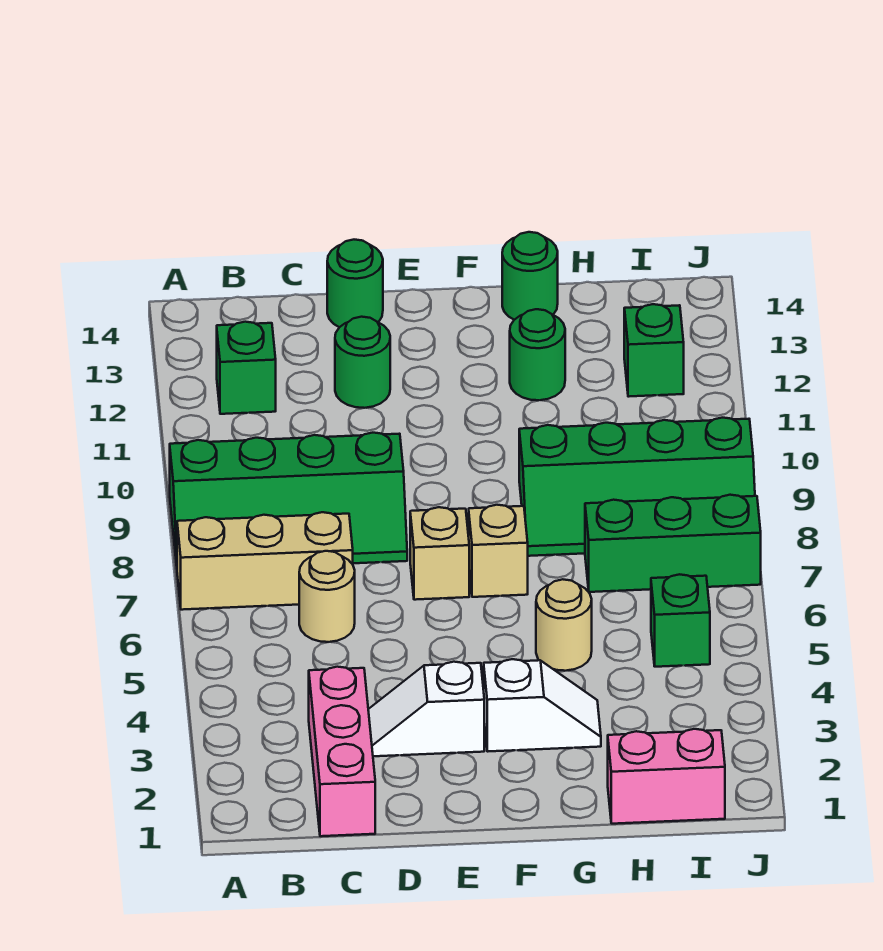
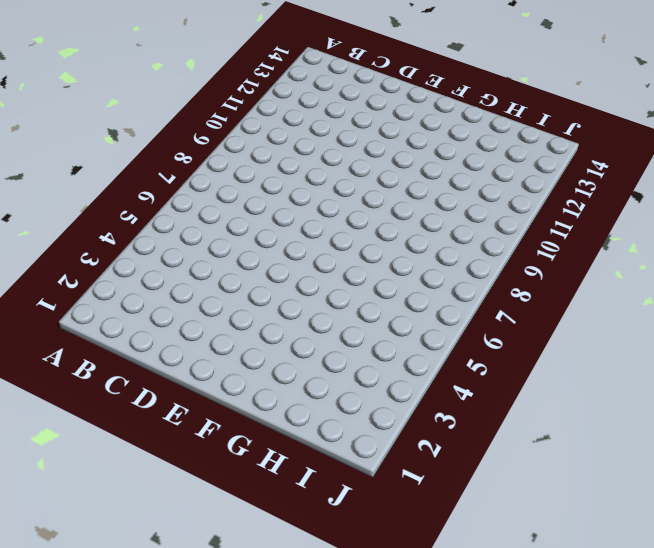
none -> tan brick A7:C7 level 1
none -> green slope A8:D9 level 1 top 9
none -> green brick B12 level 1

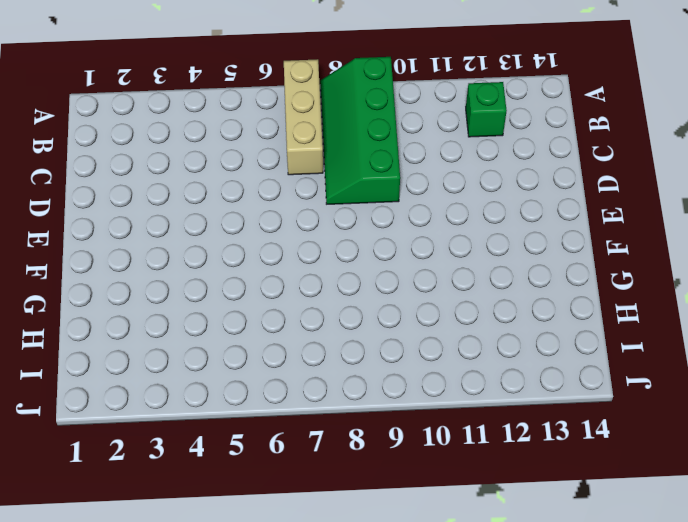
none -> pink brick C1:C3 level 1
none -> tan round brick C6 level 1
none -> white slope D3:E3 level 1 top E

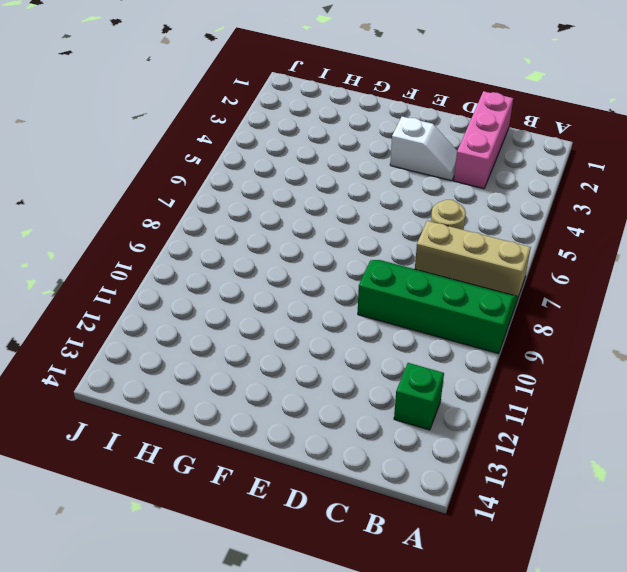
none -> green round brick D12 level 1
none -> green round brick D14 level 1
none -> tan brick E7 level 1

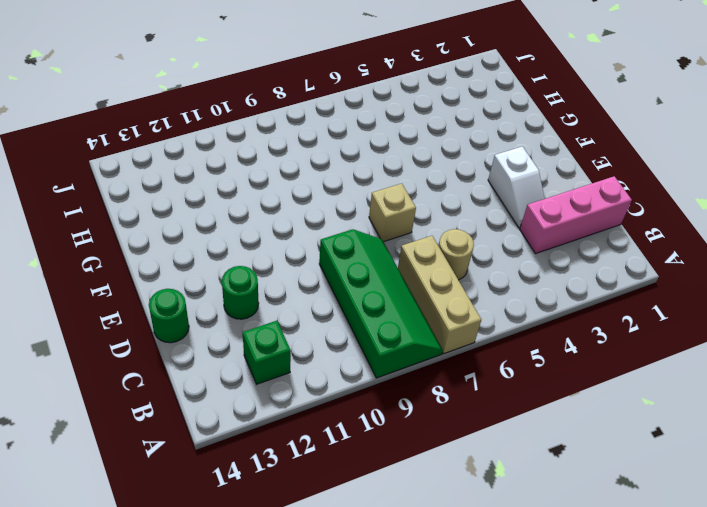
none -> white slope F3:G3 level 1 top F
none -> tan brick F7 level 1
none -> tan round brick G5 level 1

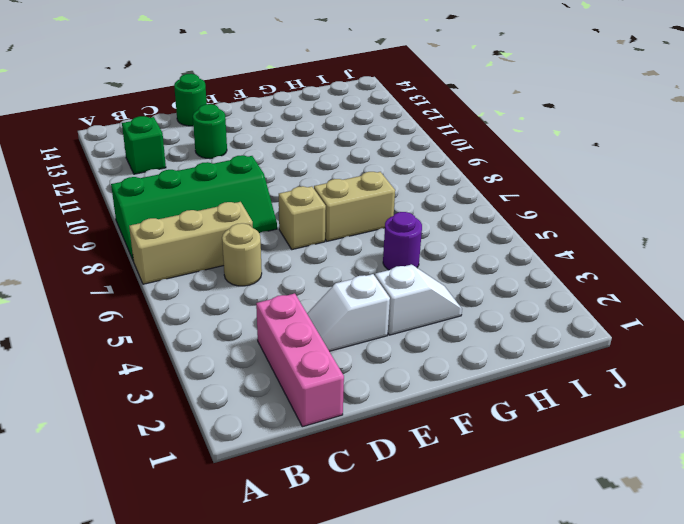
tan brick F7:G7 level 1 -> tan brick F7 level 1
purple round brick G5 level 1 -> tan round brick G5 level 1
none -> green slope G8:J9 level 1 top 9
none -> green round brick G12 level 1
none -> green round brick G14 level 1

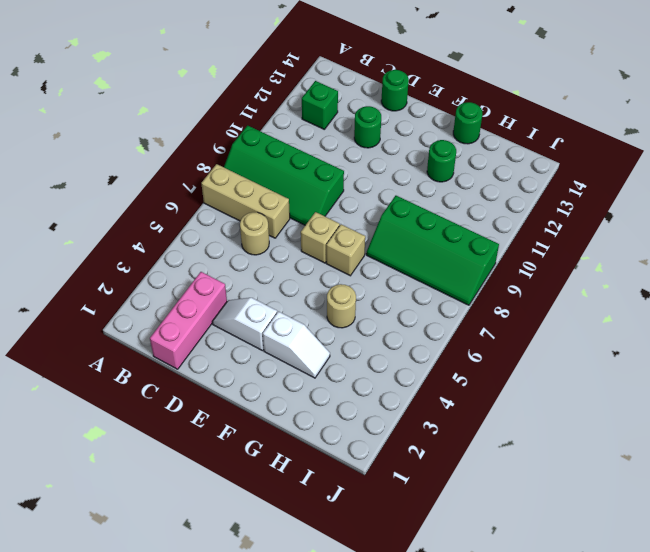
none -> pink brick H1:I1 level 1
none -> green brick H7:J7 level 1
none -> green brick I5 level 1

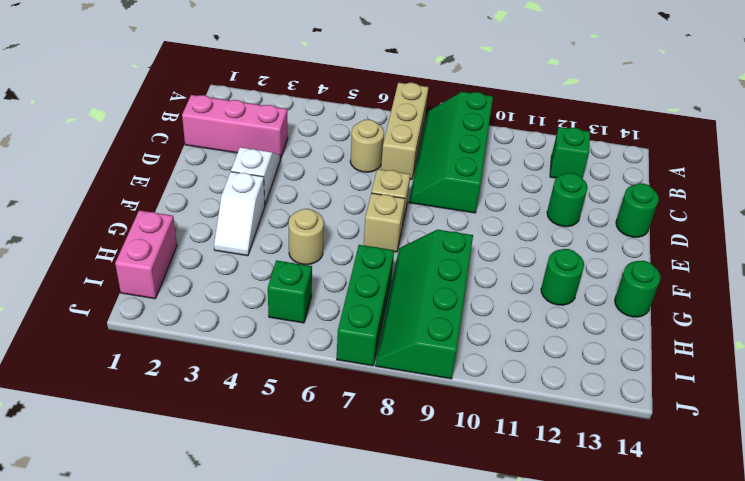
none -> green brick I12 level 1

